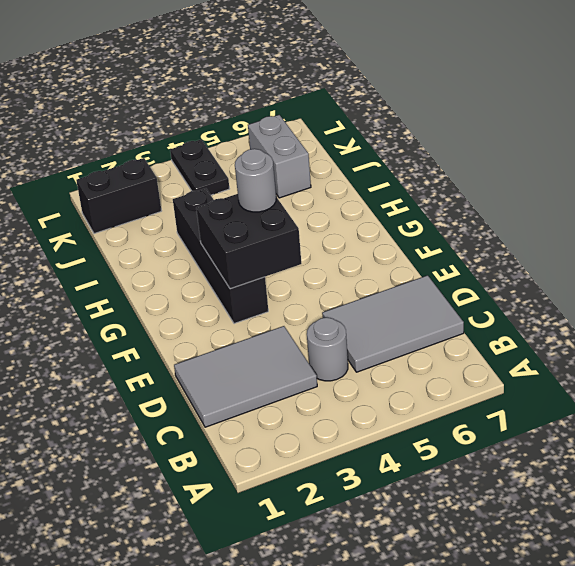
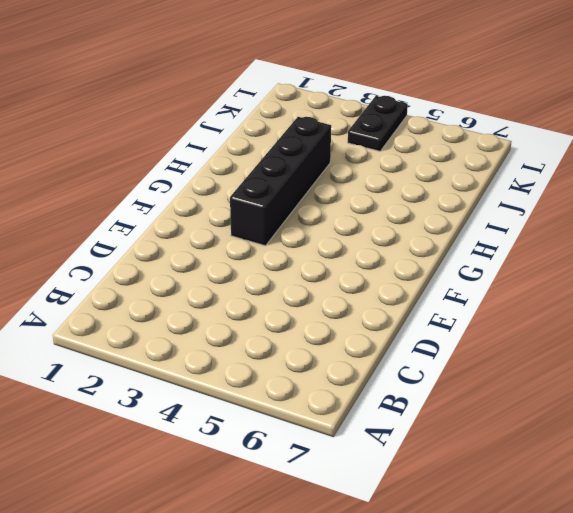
none -> grey tile C1:D3 level 1
none -> grey round brick C4 level 1

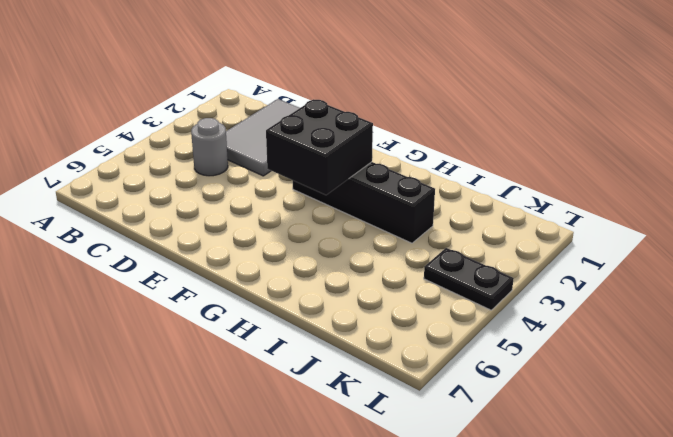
none -> grey tile C5:D7 level 1
none -> grey brick J6:K6 level 1

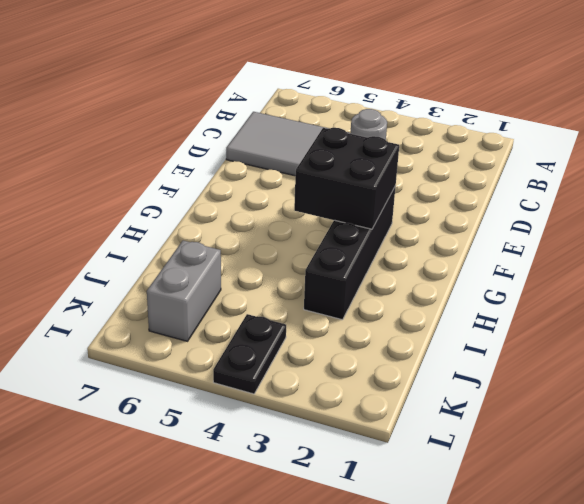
none -> grey tile C1:D3 level 1
none -> black brick K1:K2 level 1

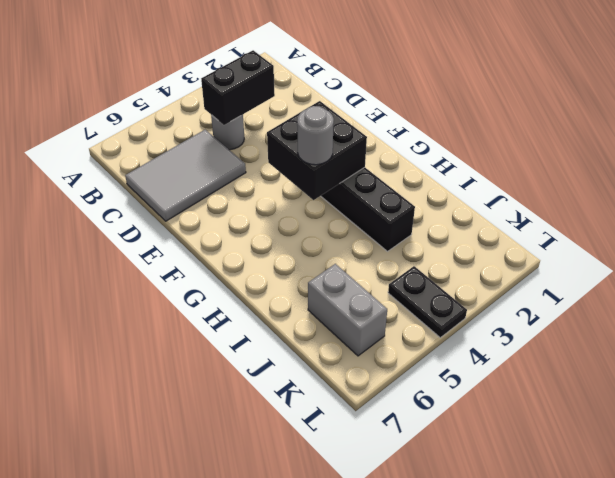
black brick C3:C4 level 2 -> black brick K1:K2 level 1
none -> grey tile C1:D3 level 1

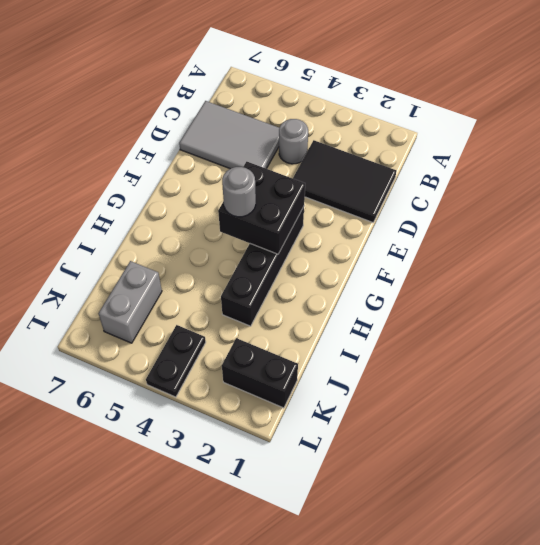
black tile C1:D3 level 1 -> grey tile C1:D3 level 1

